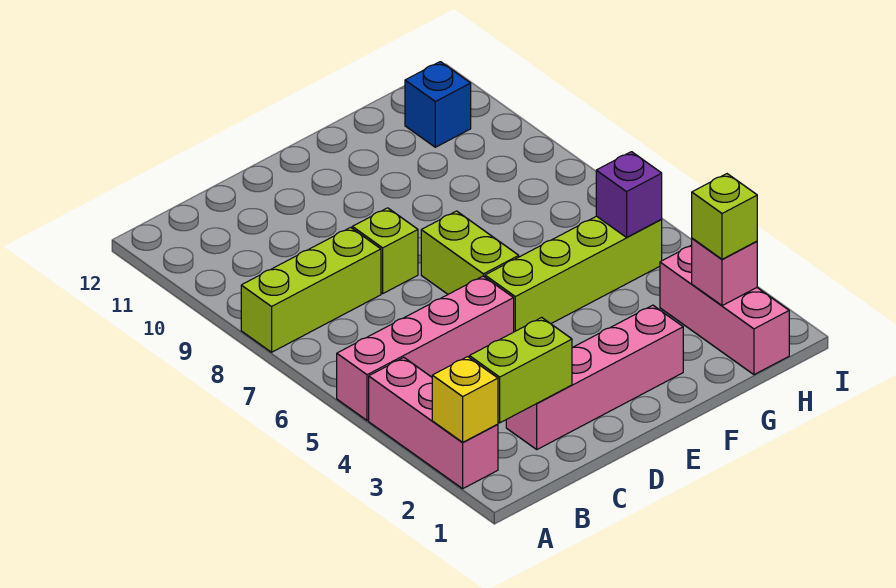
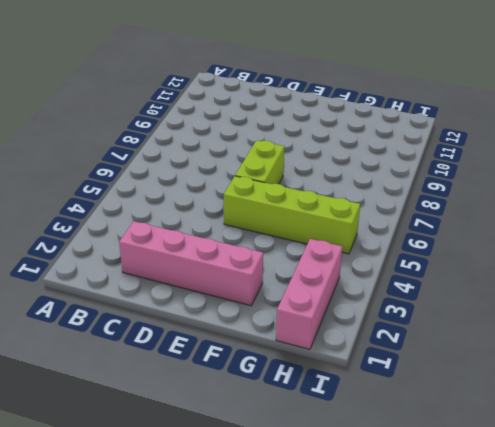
none -> pink brick A2:A4 level 1
none -> pink brick A5:D5 level 1
none -> lime brick A8:C8 level 1

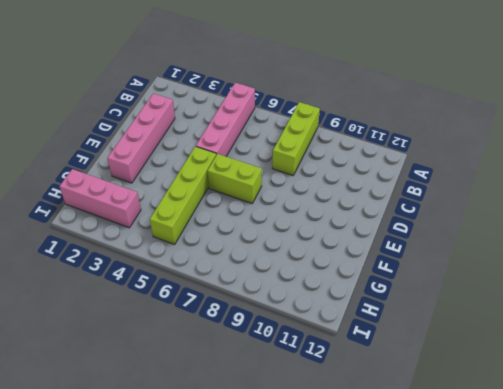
none -> pink brick A2:A4 level 1
none -> lime brick D8 level 1
none -> blue brick H11 level 1

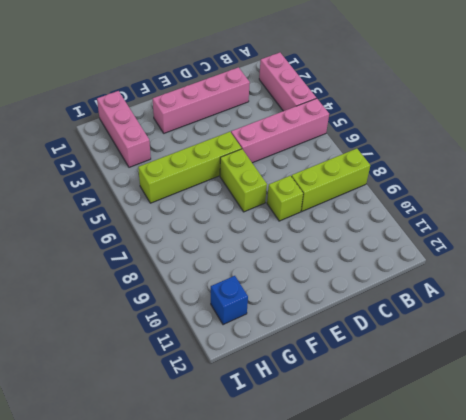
none -> yellow brick A2 level 2
none -> lime brick B2:C2 level 2
none -> pink brick H2 level 2

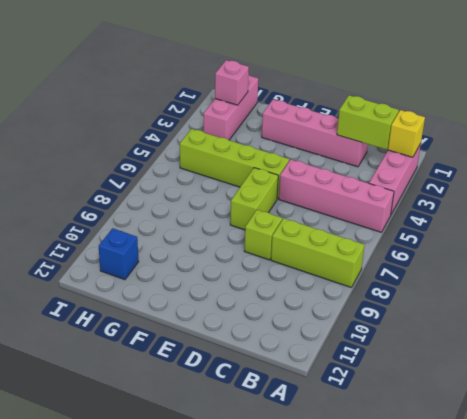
none -> purple brick H5 level 2
none -> lime brick H2 level 3

